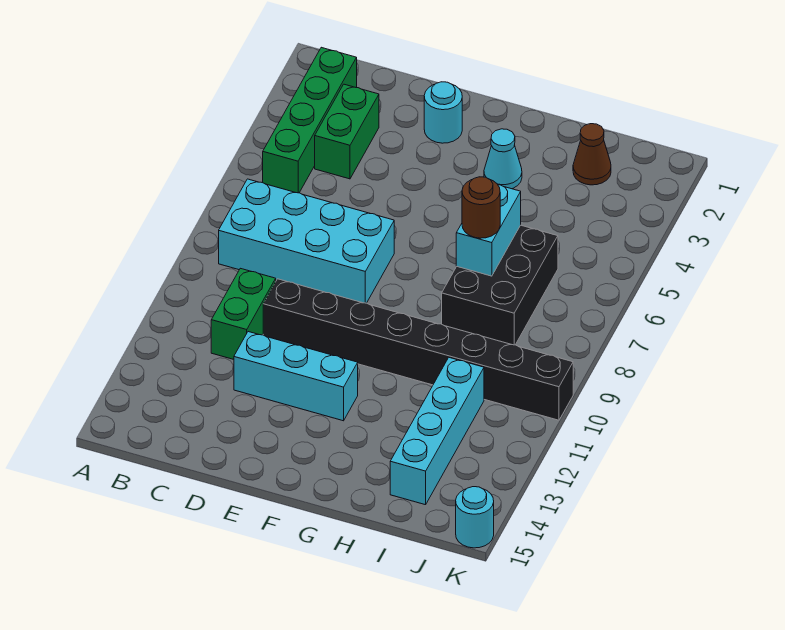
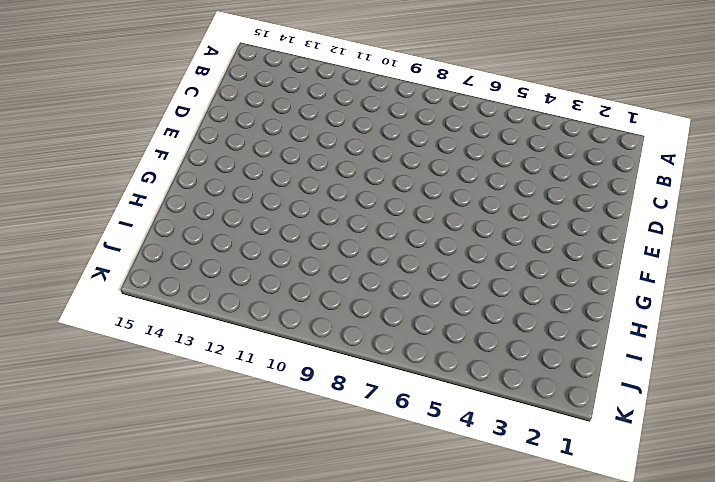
none -> green brick B2:B5 level 1
none -> cyan brick B7:E8 level 1
none -> green brick C3:C4 level 1

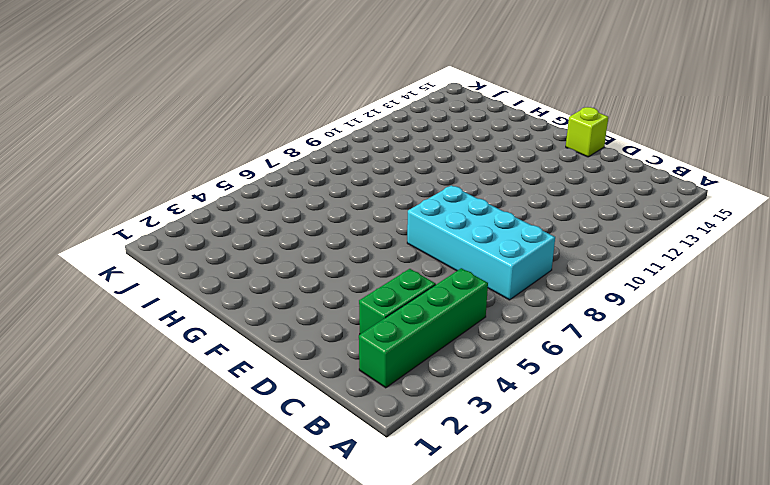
lime brick E15 level 1 -> none
none -> green brick C10:C11 level 1
none -> black brick D10:K10 level 1
none -> cyan brick D12:F12 level 1

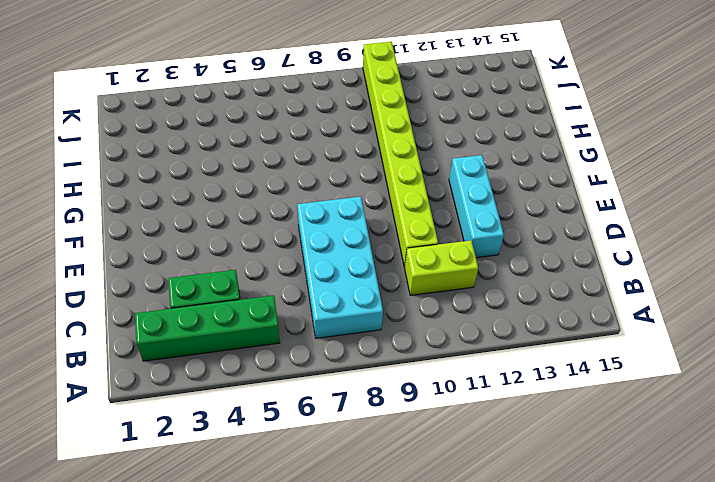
lime brick C10:C11 level 1 -> green brick C10:C11 level 1
lime brick D10:K10 level 1 -> black brick D10:K10 level 1
none -> cyan round brick E2 level 1
none -> cyan cone G3 level 1
none -> black brick H6:I8 level 1

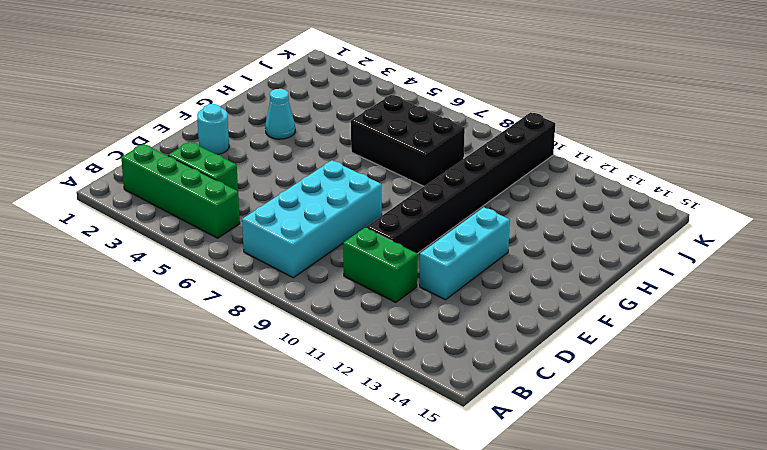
none -> brown cone I2 level 1
none -> cyan brick I11:I14 level 1
none -> cyan round brick K15 level 1

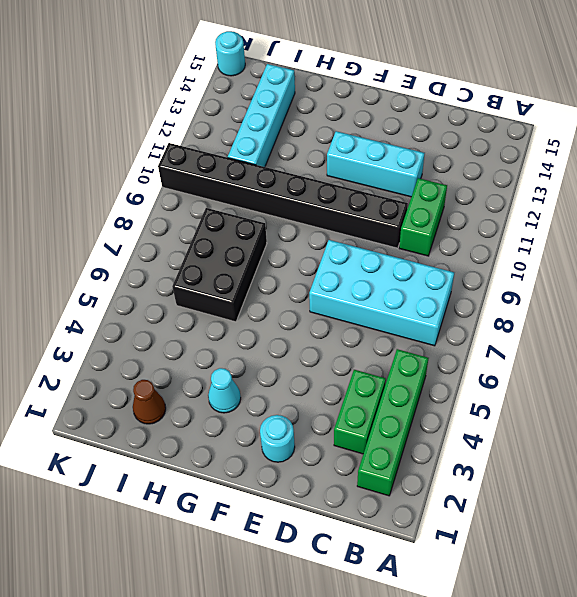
none -> cyan brick H6:H7 level 2
none -> brown round brick H7 level 3

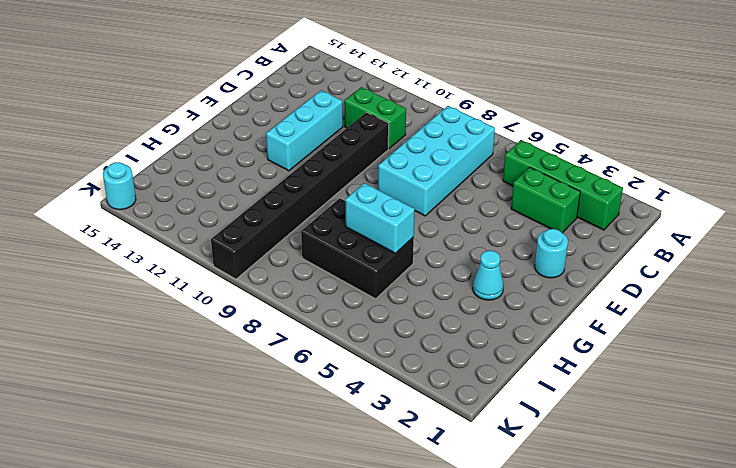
none -> brown cone I2 level 1
none -> cyan brick I11:I14 level 1
none -> brown round brick H7 level 3

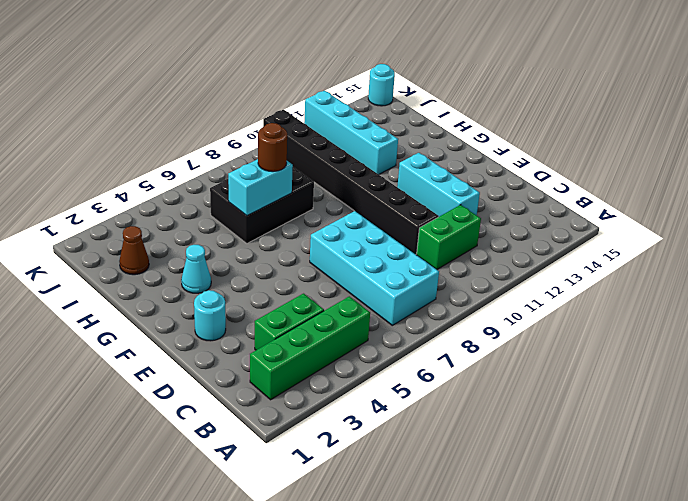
cyan brick H12:K12 level 1 -> cyan brick I11:I14 level 1

